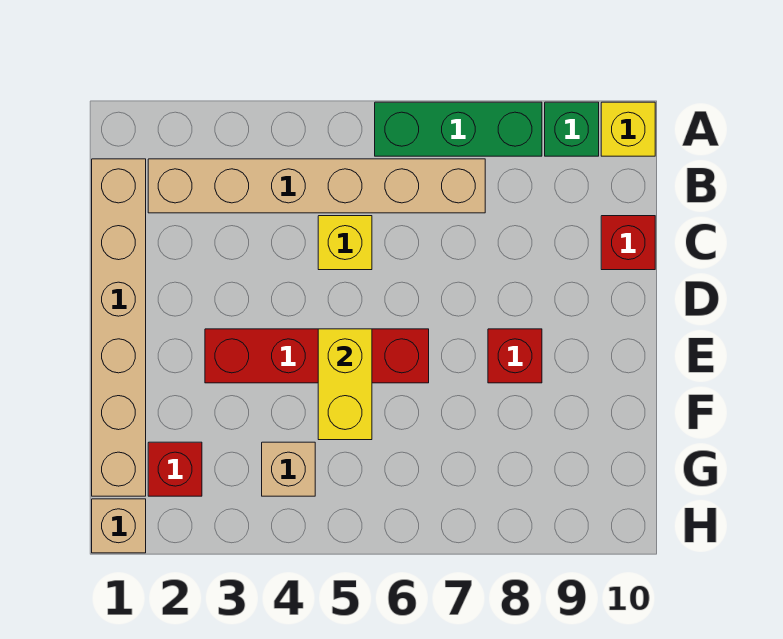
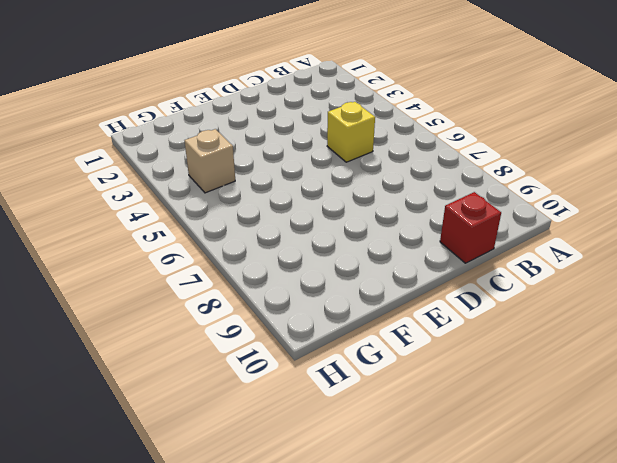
none -> green brick A6:A8 level 1
none -> green brick A9 level 1
none -> yellow brick A10 level 1

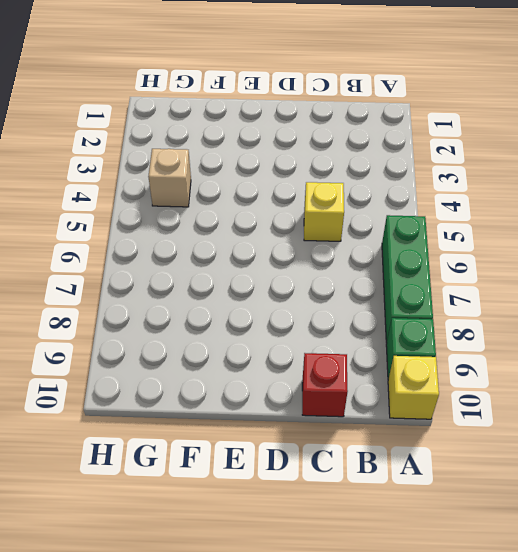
none -> tan brick B1:G1 level 1
none -> tan brick B2:B7 level 1
none -> red brick E3:E6 level 1

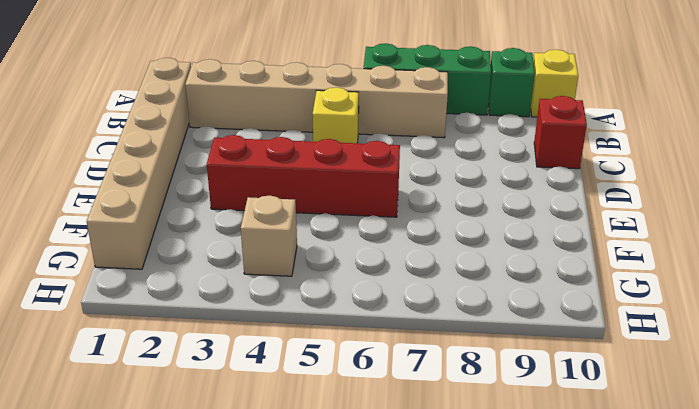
none -> red brick E8 level 1
none -> red brick G2 level 1
none -> tan brick H1 level 1

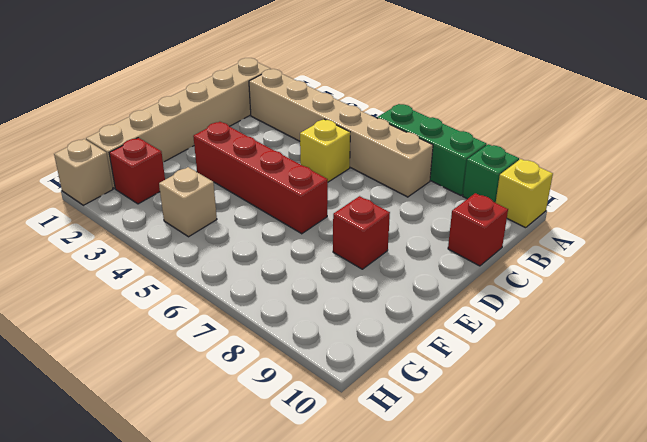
none -> yellow brick E5:F5 level 2

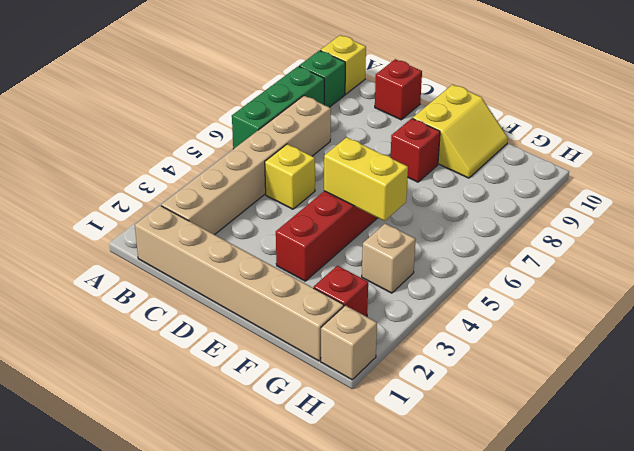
yellow slope E9:F10 level 1 top E -> none

